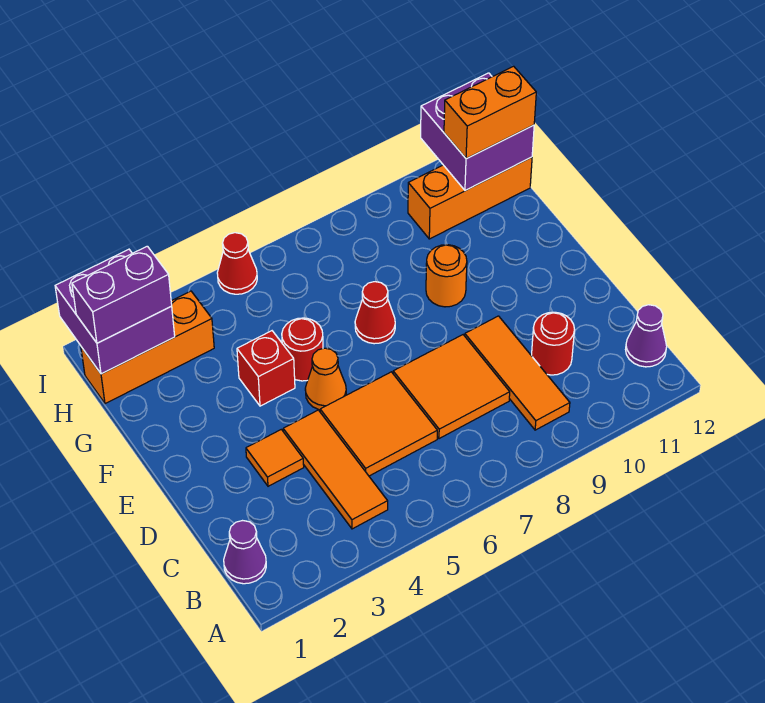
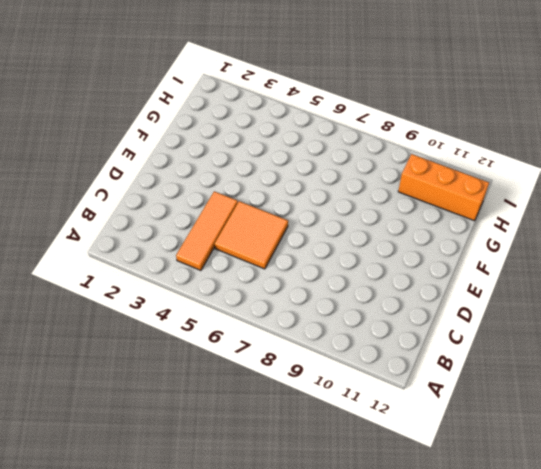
none -> purple cone B1 level 1
none -> orange tile B9:D9 level 1
none -> purple cone B12 level 1

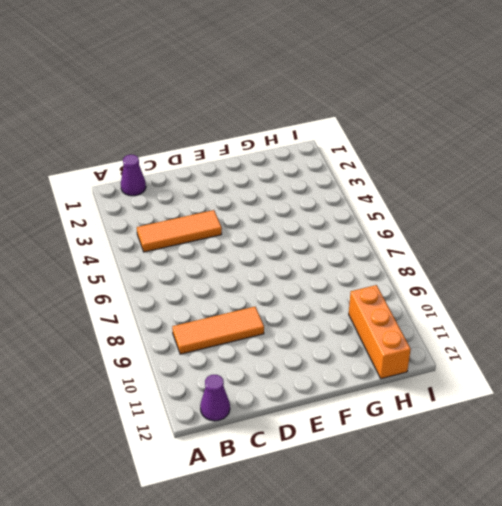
none -> orange tile C5:D6 level 1
none -> orange tile C7:D8 level 1
none -> red round brick C10 level 1

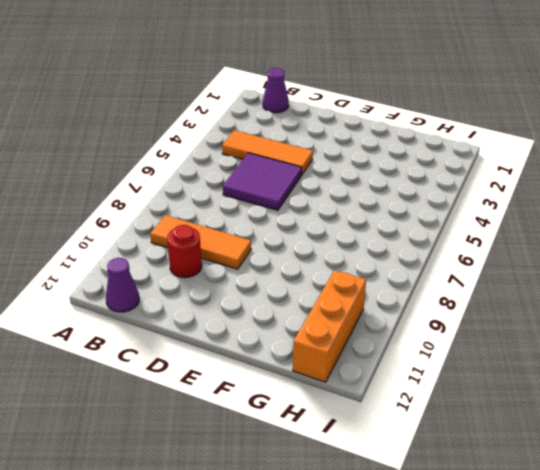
purple tile C5:D6 level 1 -> orange tile C5:D6 level 1
none -> orange tile C7:D8 level 1
none -> orange tile D3 level 1
none -> orange cone E5 level 1

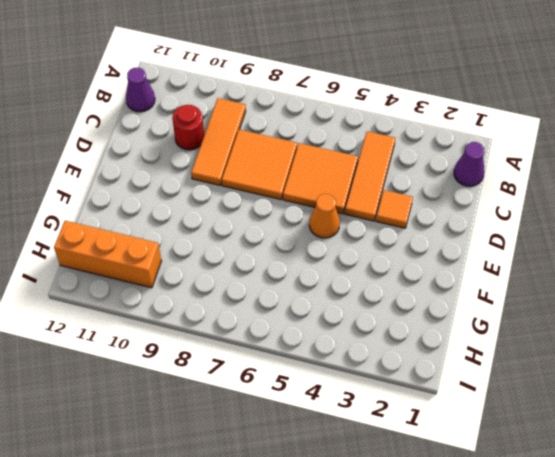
none -> red brick F4 level 1
none -> red round brick F5 level 1
none -> red cone F7 level 1

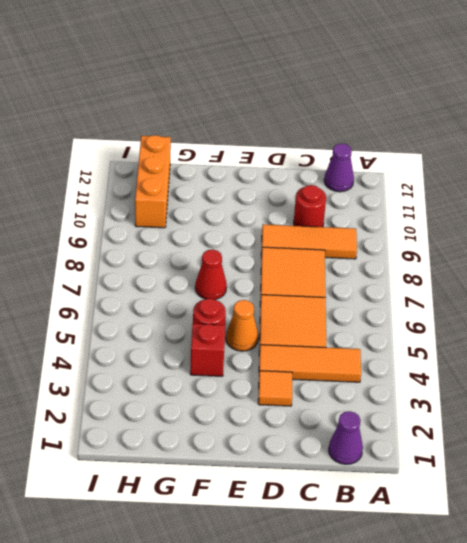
none -> orange round brick F9 level 1
none -> orange brick H1:H3 level 1
none -> red cone I5 level 1

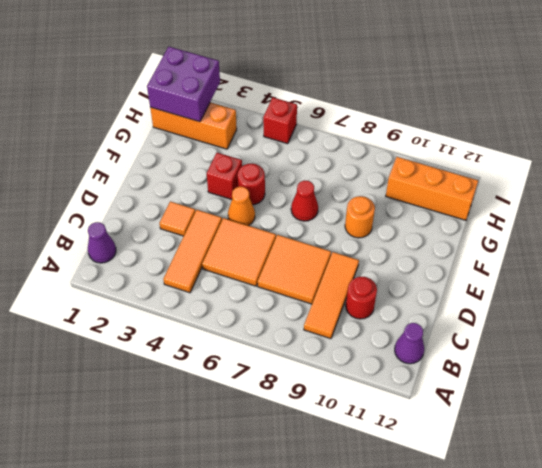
red brick I5 level 1 -> red cone I5 level 1
none -> purple brick H11:I12 level 2
none -> purple brick H1:H2 level 3
none -> orange brick H11:H12 level 3

